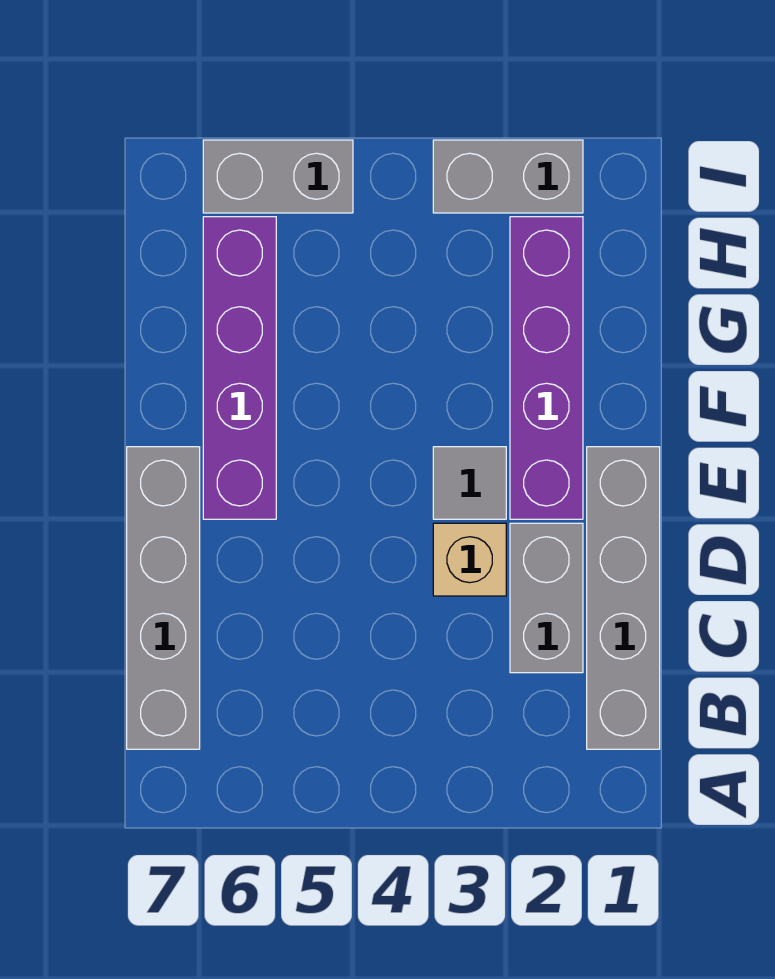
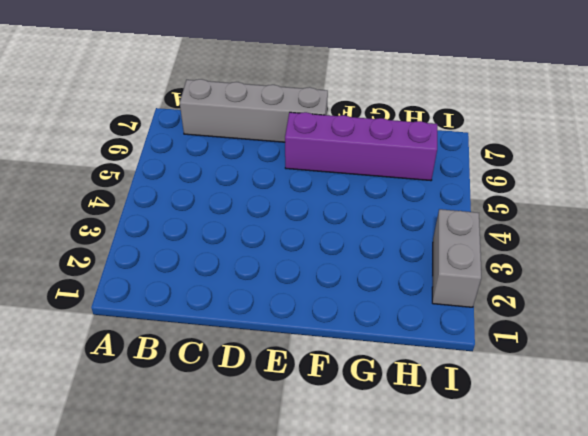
none -> grey brick B1:E1 level 1
none -> grey brick C2:D2 level 1

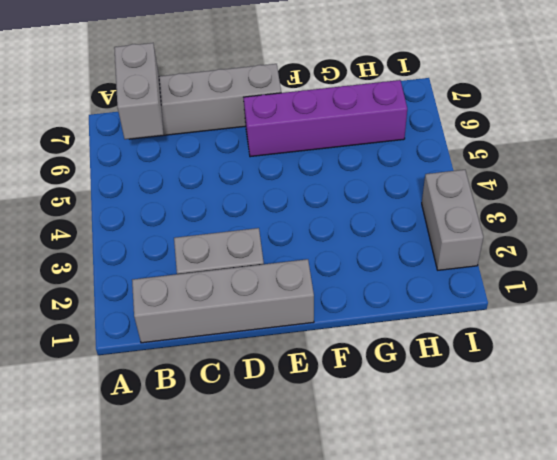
grey brick B6:B7 level 2 -> grey brick I5:I6 level 1
none -> tan brick D3 level 1
none -> purple brick E2:H2 level 1

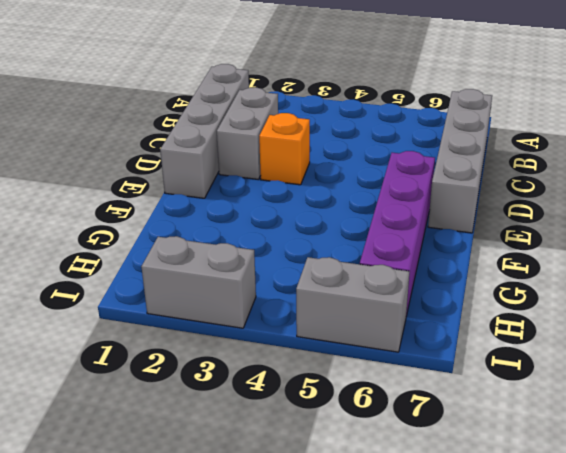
orange brick D3 level 1 -> tan brick D3 level 1
none -> purple brick E2:H2 level 1
none -> grey tile E3 level 1

